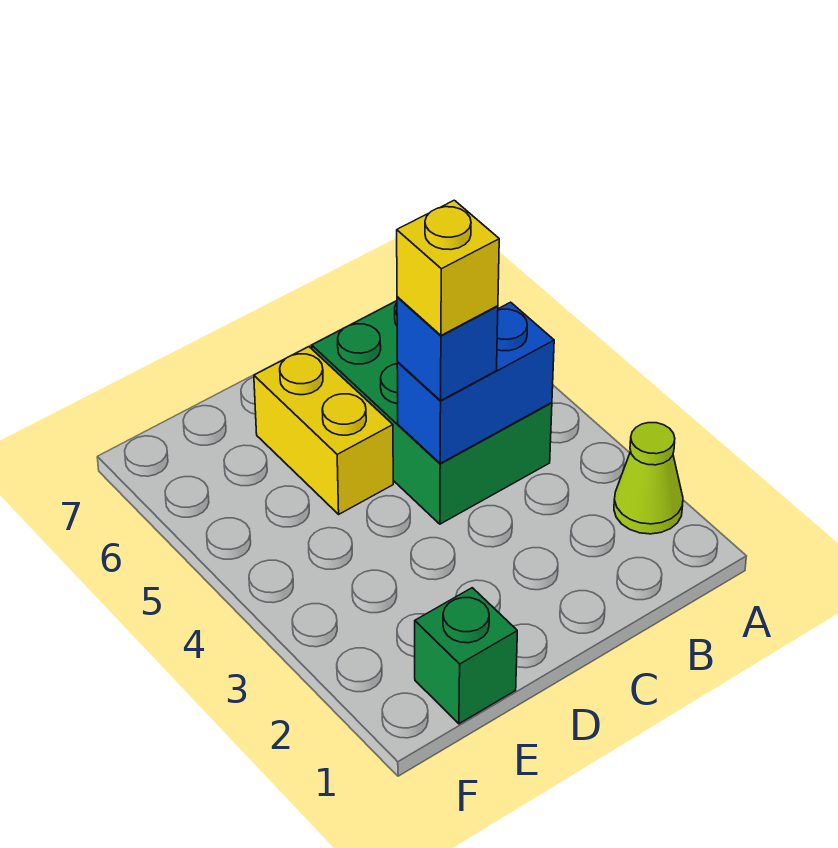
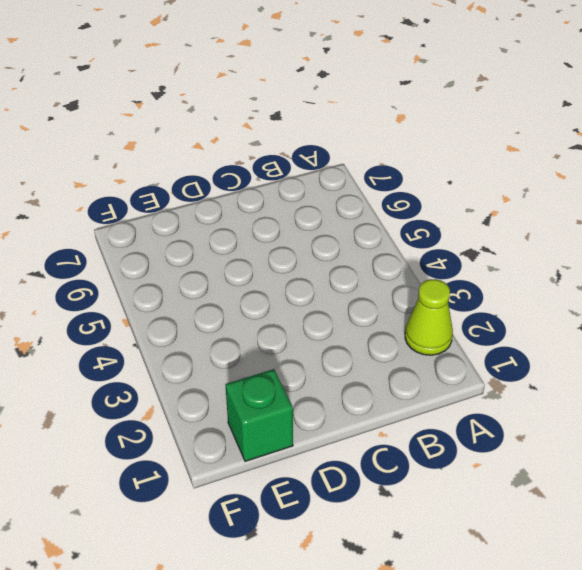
none -> green brick B4:C6 level 1
none -> yellow brick D5:D6 level 1

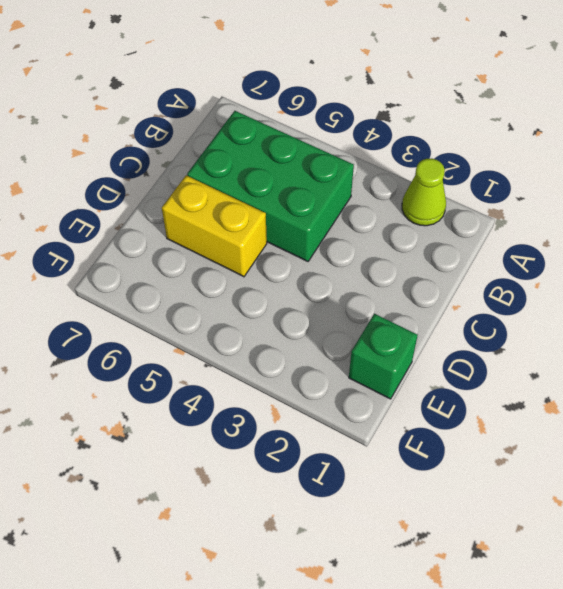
none -> blue brick B4:C4 level 2
none -> blue brick C4 level 3

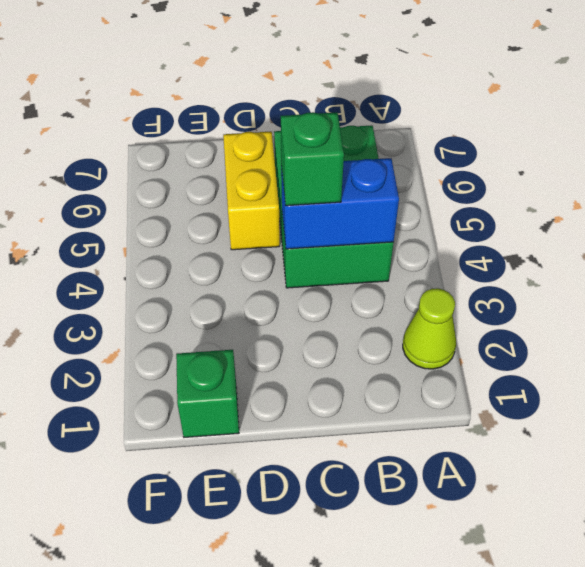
green brick C4 level 3 -> blue brick C4 level 3
none -> yellow brick C4 level 4

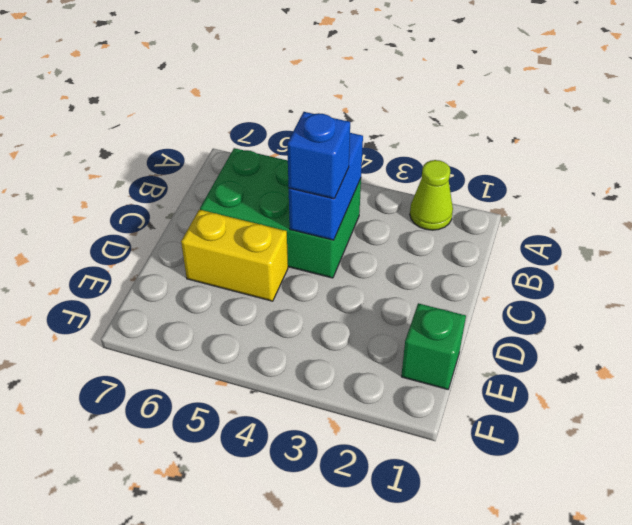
none -> yellow brick C4 level 4

